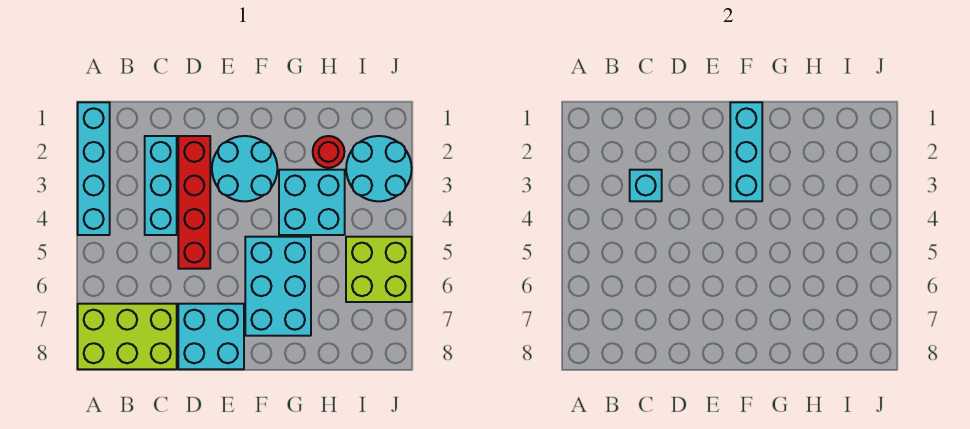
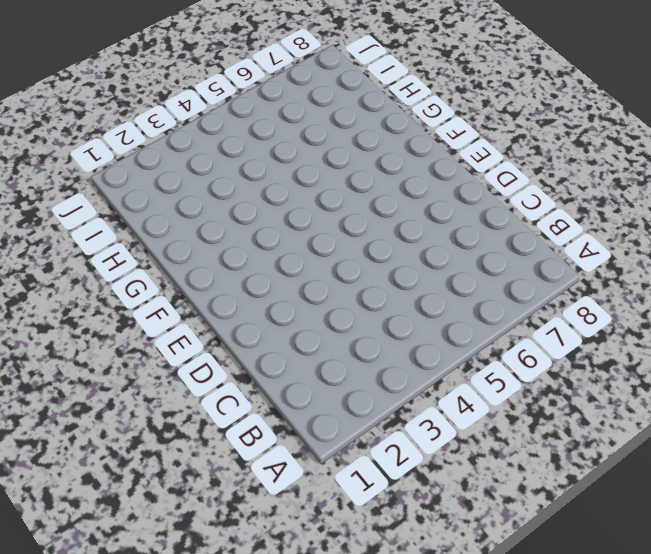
none -> cyan brick A1:A4 level 1
none -> lime brick A7:C8 level 1
none -> cyan brick C2:C4 level 1

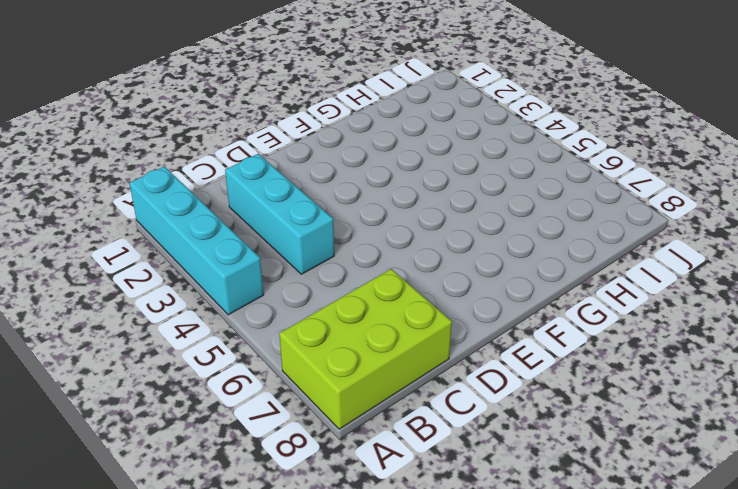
none -> red brick D2:D5 level 1
none -> cyan brick D7:E8 level 1
none -> cyan round brick E2:F3 level 1

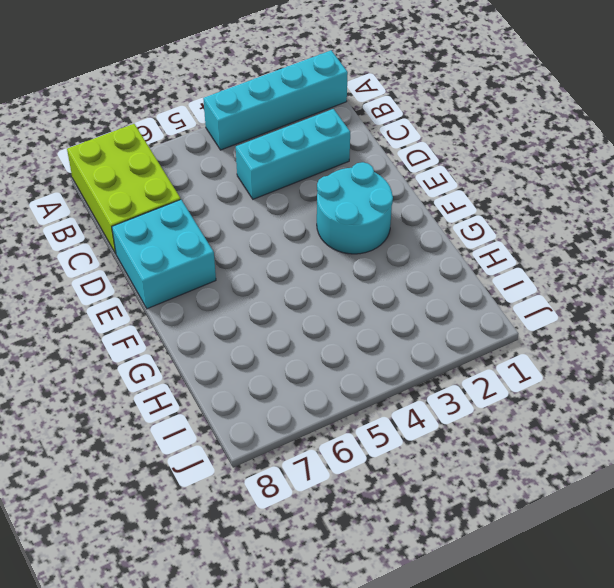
none -> red brick D2:D5 level 1
none -> cyan brick F5:G7 level 1
none -> cyan brick G3:H4 level 1

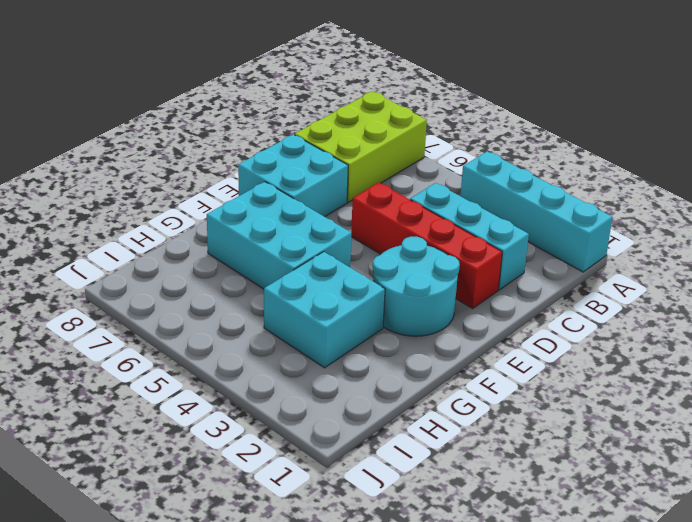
none -> red round brick H2 level 1
none -> cyan round brick I2:J3 level 1
none -> lime brick I5:J6 level 1

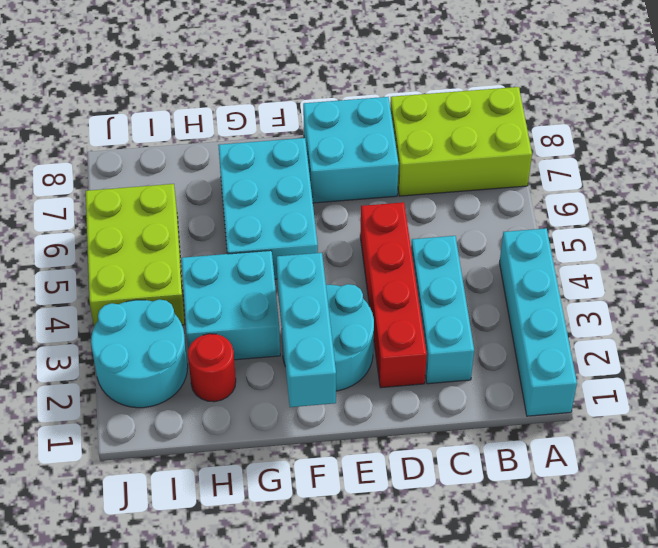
lime brick I4:J6 level 1 -> lime brick I5:J6 level 1
none -> cyan brick C3 level 2

